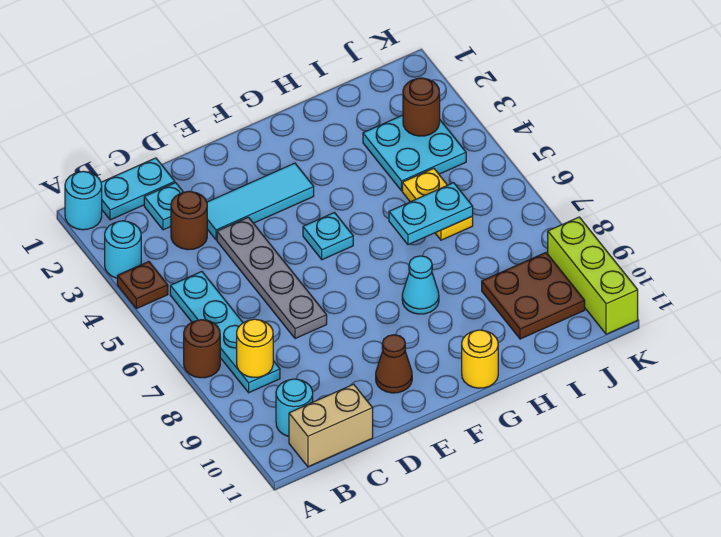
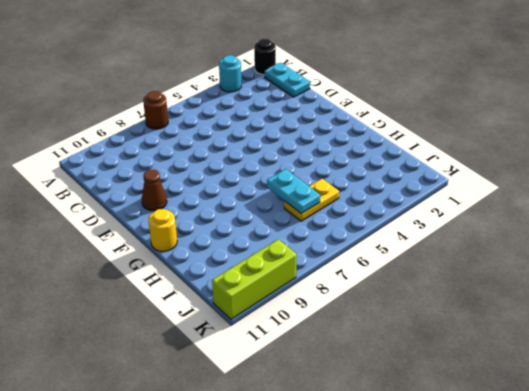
black round brick A1 level 1 -> cyan round brick A1 level 1
none -> brown plate A4 level 1
none -> cyan plate B5:B8 level 1
none -> cyan round brick B10 level 1

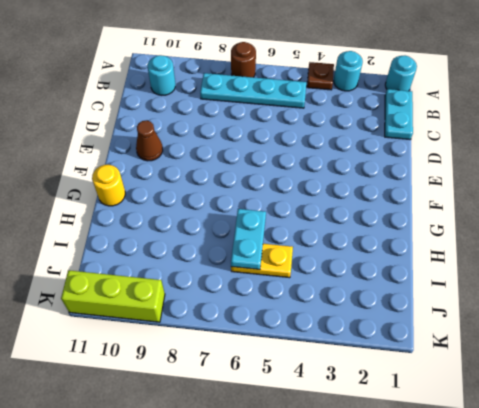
none -> tan brick B11:C11 level 1
none -> cyan plate C2 level 1
none -> brown round brick C3 level 1

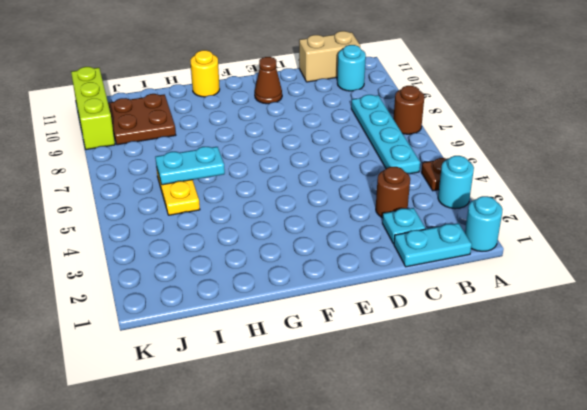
none -> cyan tile D3:F3 level 1
none -> grey plate D4:D7 level 1
none -> cyan plate F5 level 1

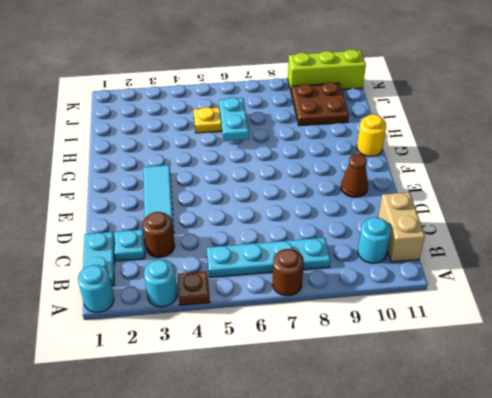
none -> grey plate D4:D7 level 1
none -> cyan plate F5 level 1
none -> cyan cone G8 level 1

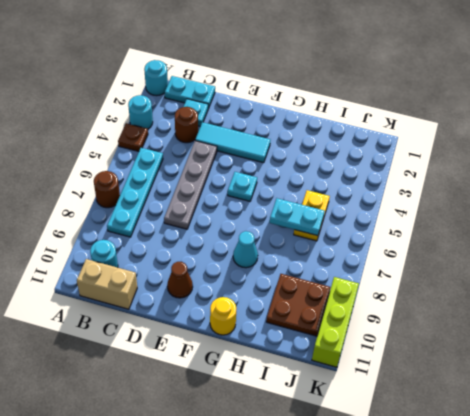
none -> cyan plate I3:J4 level 1
none -> yellow round brick B8 level 2
none -> brown round brick J3 level 2

